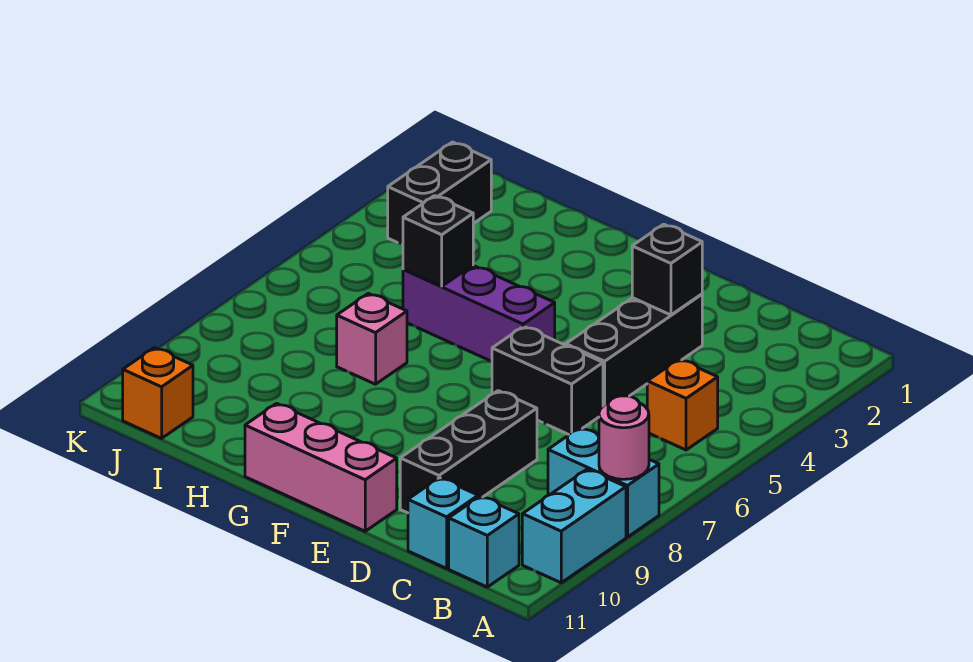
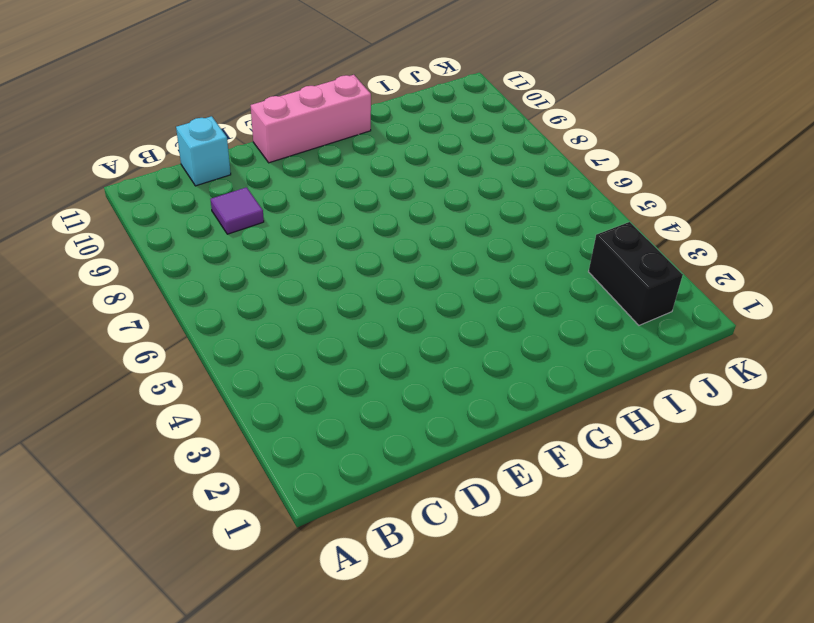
purple tile C9 level 1 -> none
none -> cyan brick A8:B8 level 1
none -> cyan brick A9:A10 level 1
none -> orange brick B5 level 1

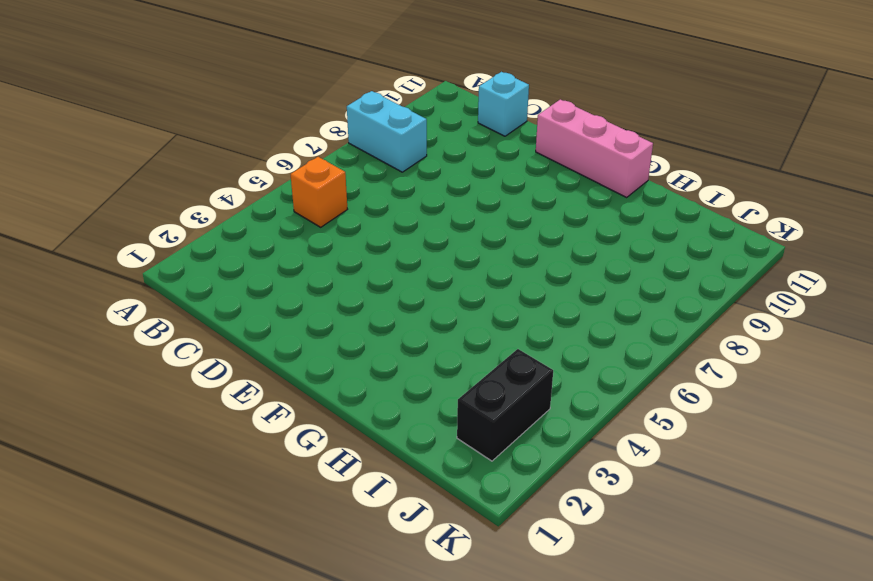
none -> cyan brick A9:A10 level 1
none -> cyan brick B11 level 1
none -> black brick D3:D5 level 1

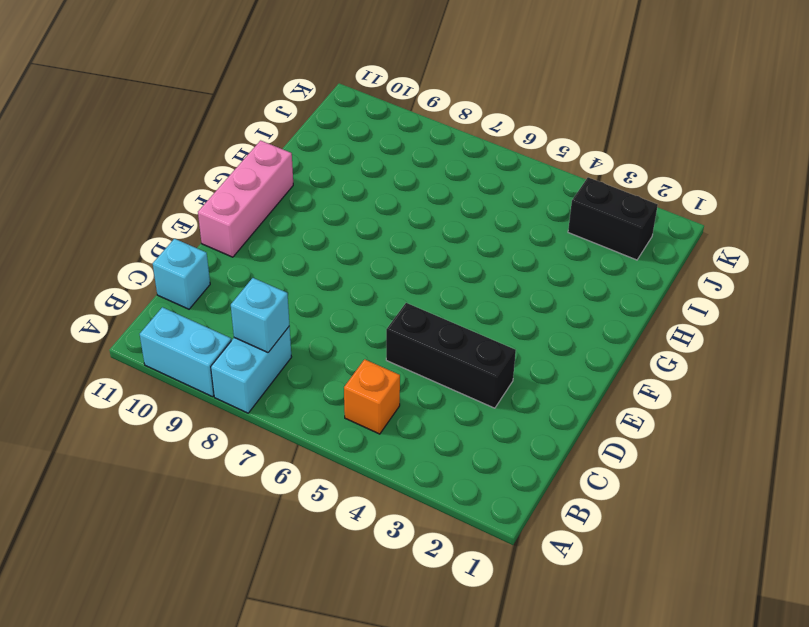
cyan brick B8 level 2 -> cyan brick B11 level 1
none -> black brick D6:E6 level 1
none -> black brick D8:D10 level 1
none -> purple brick F5:H5 level 1

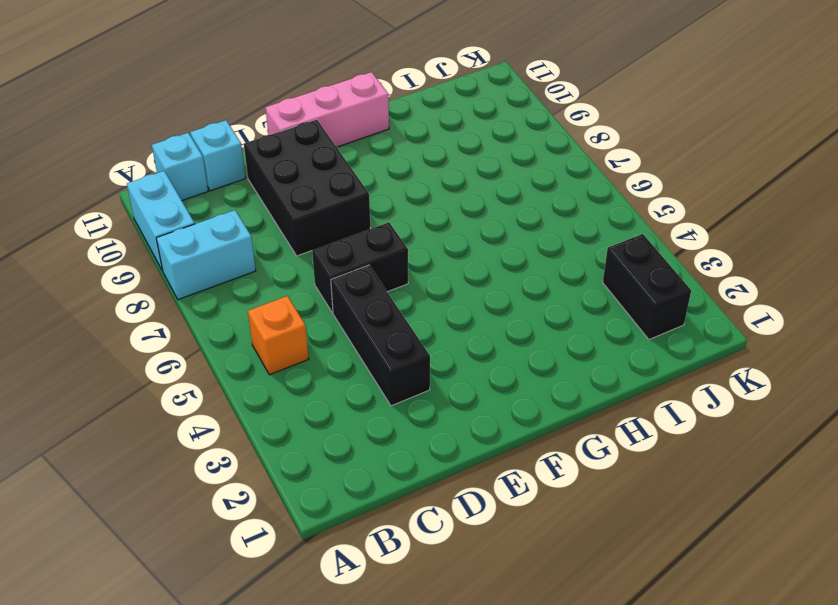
black brick D8:E10 level 1 -> black brick D8:D10 level 1
none -> purple brick F5:H5 level 1
none -> pink brick H7 level 1
none -> orange brick J11 level 1

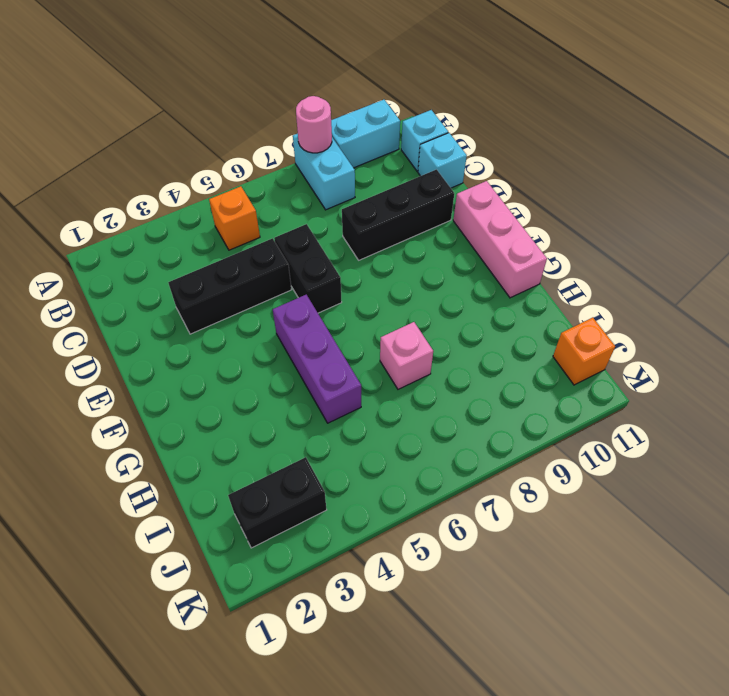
none -> black brick D3 level 2
none -> black brick H5 level 2

